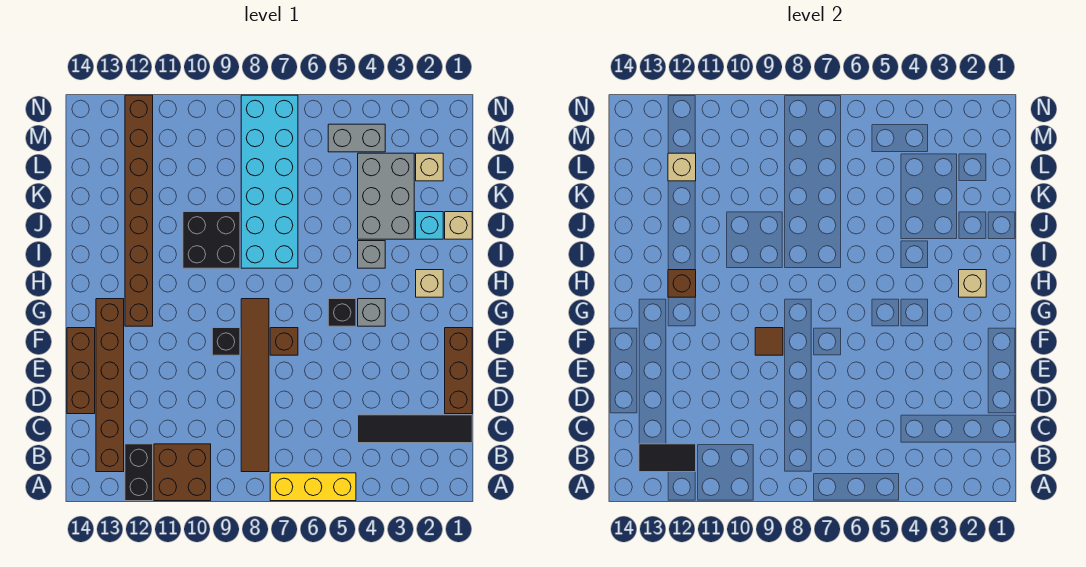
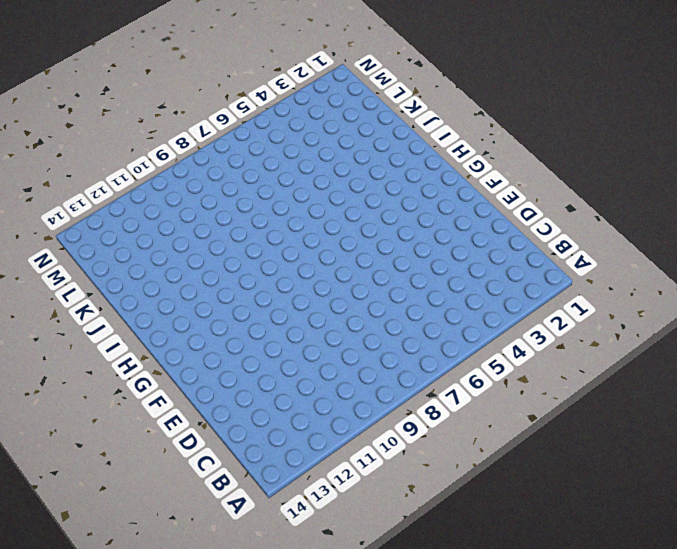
none -> yellow brick A5:A7 level 1
none -> brown brick A10:B11 level 1
none -> black brick A12:B12 level 1

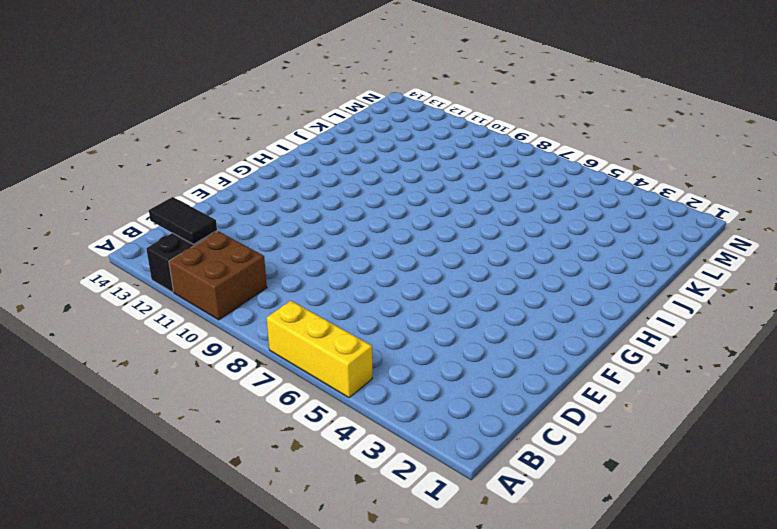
none -> brown tile B8:G8 level 1
none -> brown brick B13:G13 level 1
none -> black tile C1:C4 level 1

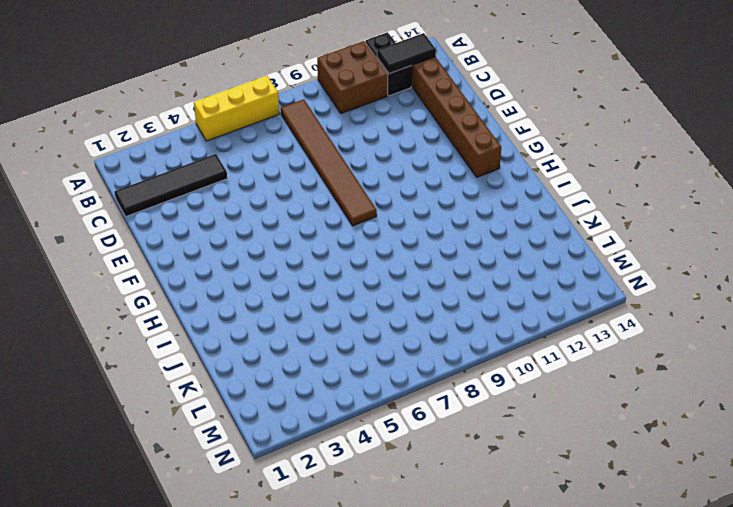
none -> brown brick D1:F1 level 1
none -> brown brick D14:F14 level 1
none -> brown brick F7 level 1

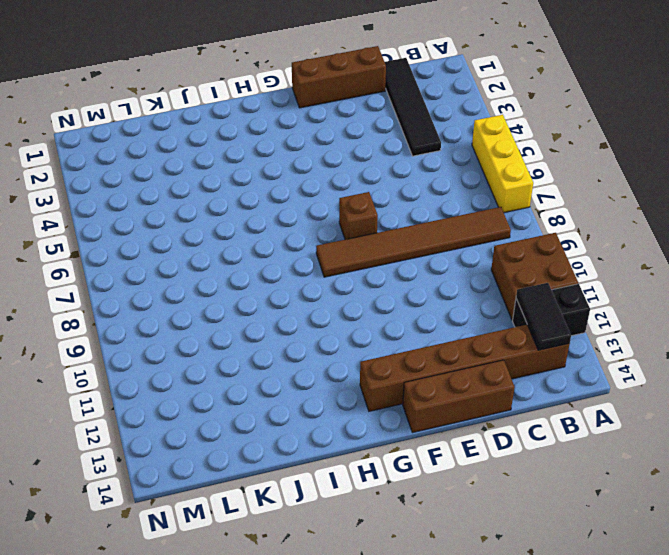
none -> black brick F9 level 1
none -> grey brick G4 level 1
none -> black brick G5 level 1

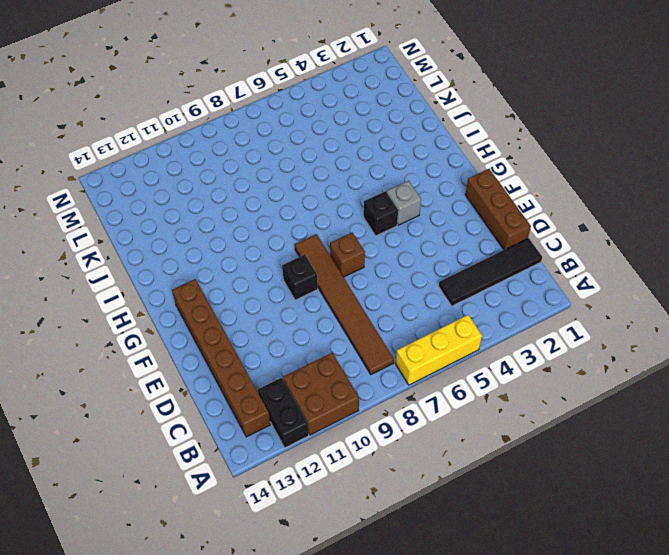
none -> brown brick D14:F14 level 1
none -> brown brick G12:N12 level 1
none -> tan brick H2 level 1

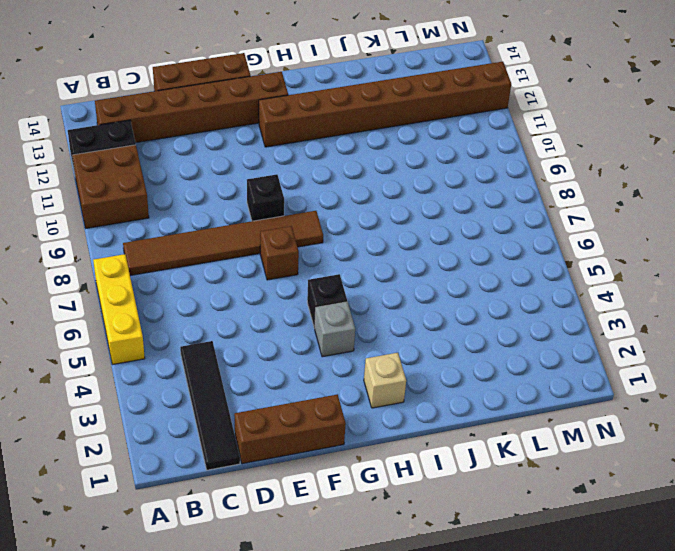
none -> grey brick I4 level 1
none -> cyan brick I7:N8 level 1
none -> black brick I9:J10 level 1

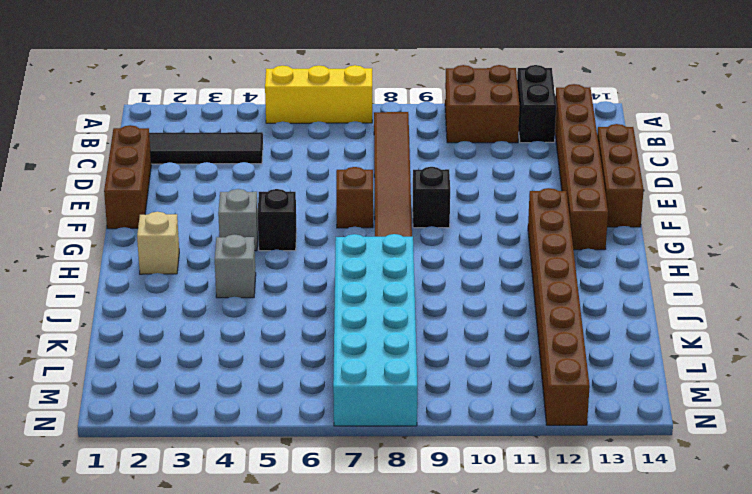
none -> black brick I9:J10 level 1
none -> tan brick J1 level 1
none -> cyan brick J2 level 1

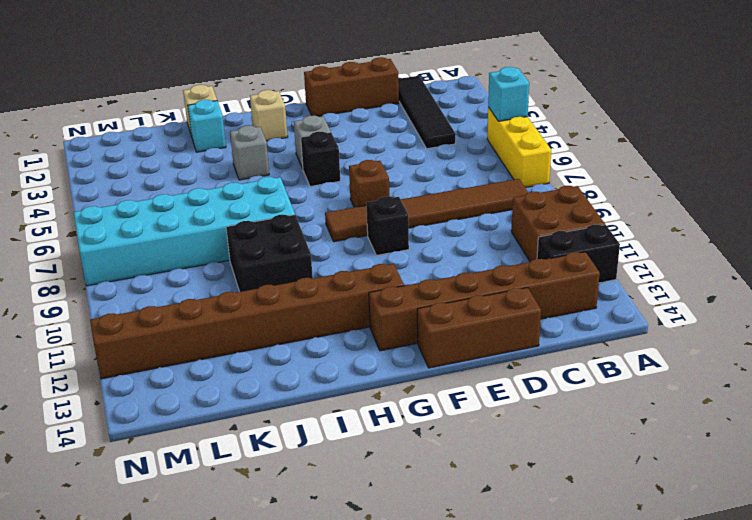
cyan brick A5 level 2 -> none
none -> grey brick J3:L4 level 1
none -> tan brick L2 level 1
none -> grey brick M4:M5 level 1

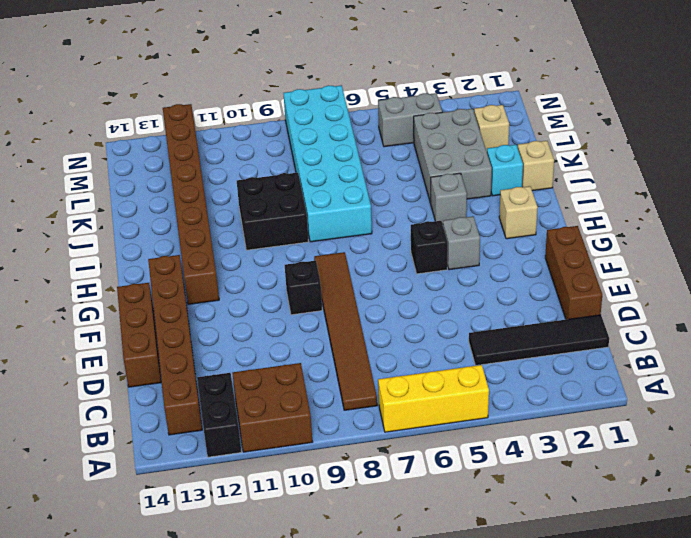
none -> brown brick F7 level 1
none -> black tile B12:B13 level 2
none -> brown tile F9 level 2

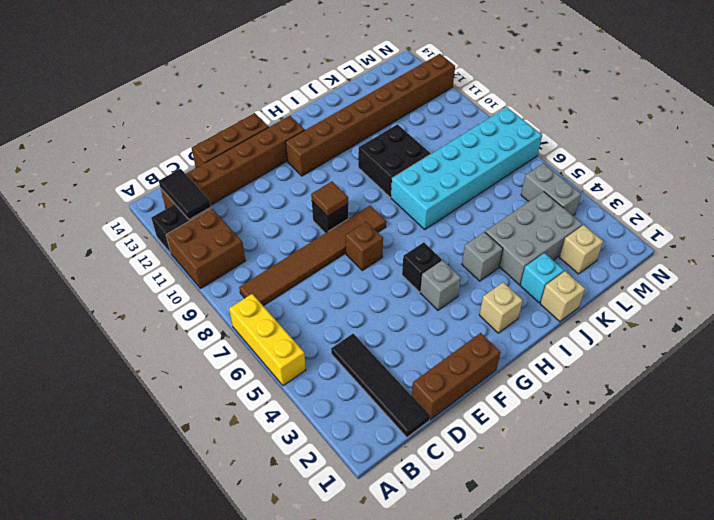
none -> tan brick H2 level 2
none -> brown brick H12 level 2
none -> tan brick L12 level 2

